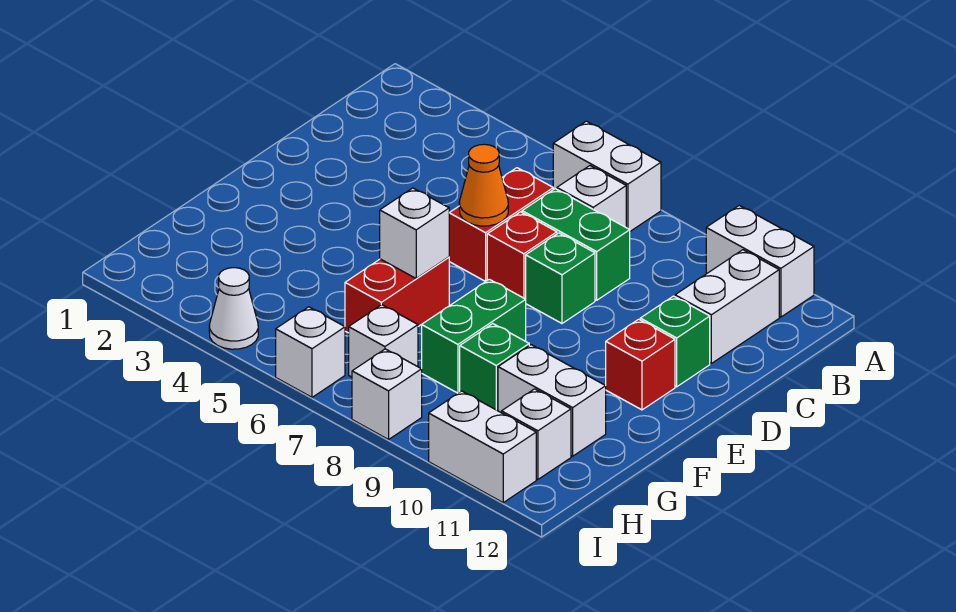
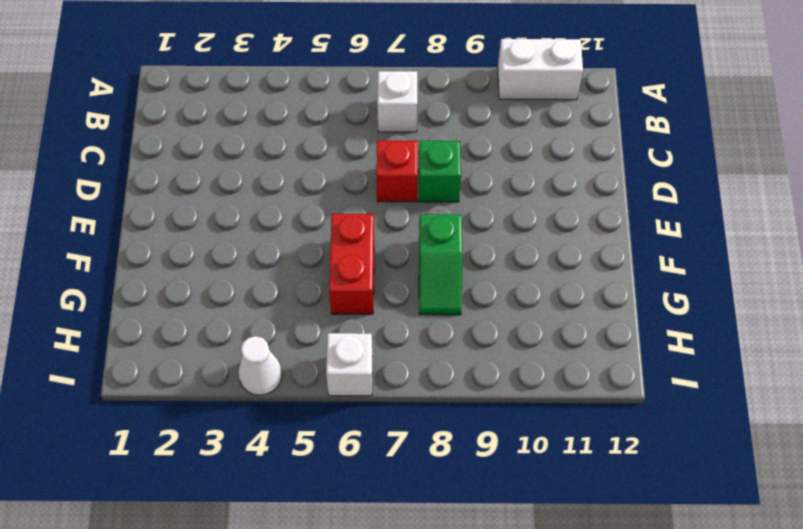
green slope F8:G8 level 1 top F -> green brick F8:G8 level 1
none -> white brick A6:A7 level 1
none -> white brick B11:C11 level 1
none -> red brick C6:D6 level 1

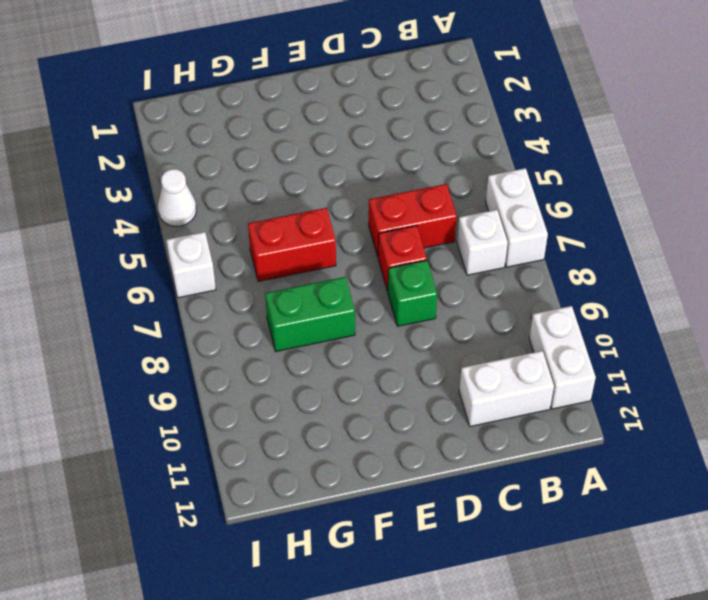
none -> green brick C7:C8 level 1
none -> green brick D11 level 1
none -> red brick E11 level 1

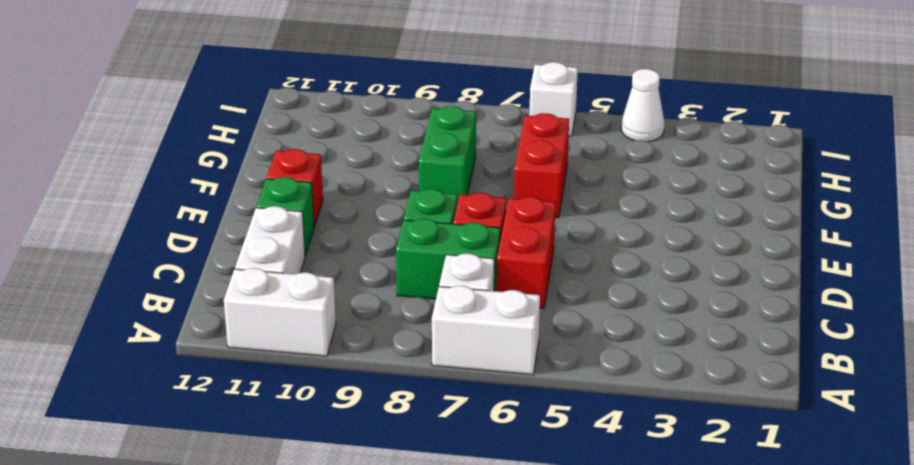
none -> green brick G9 level 1
none -> white brick G10:G11 level 1
none -> white brick H7 level 1

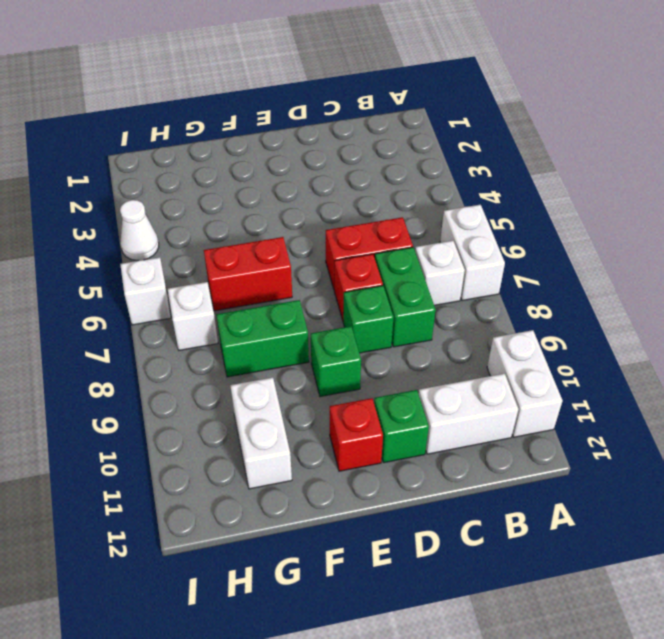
green brick E9 level 1 -> green brick G9 level 1
none -> white brick H11 level 1
none -> white brick I8 level 1
none -> white brick I10:I11 level 1

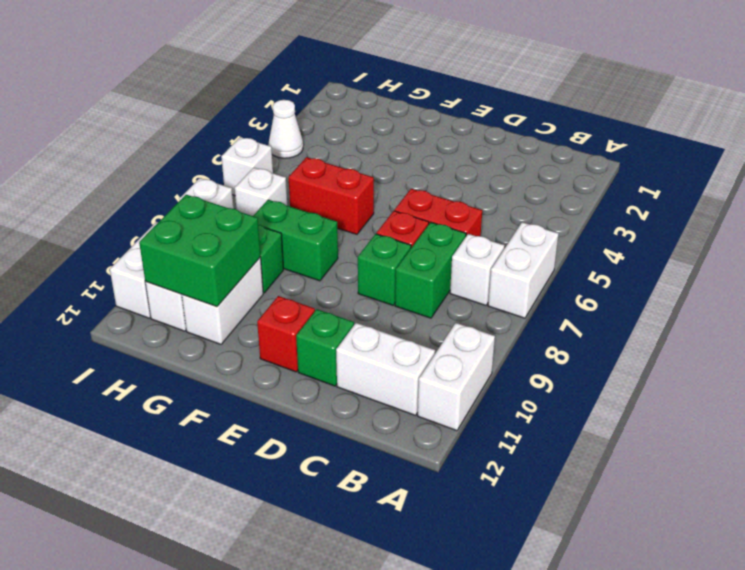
green brick G10:H11 level 2 -> none
none -> orange cone D6 level 2
none -> white brick F6 level 2

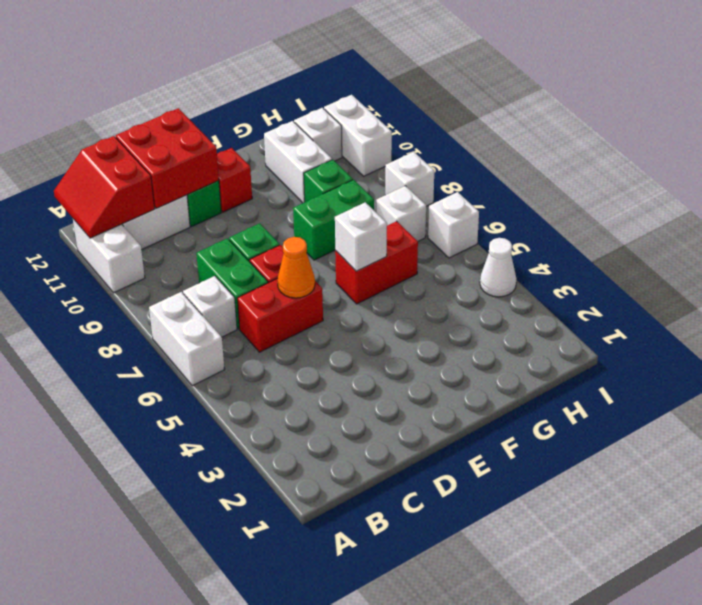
red slope A11:B12 level 2 top B -> none
red brick C11:D12 level 2 -> none

